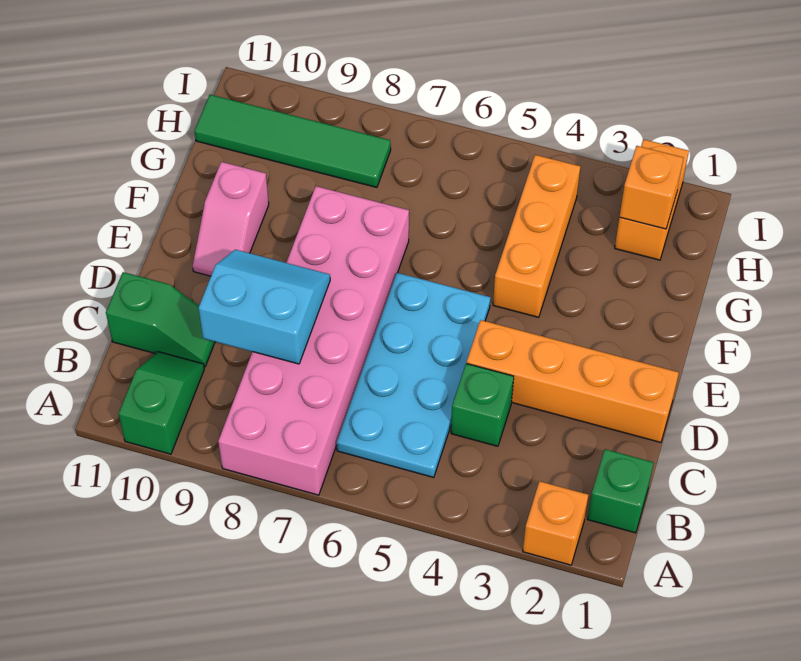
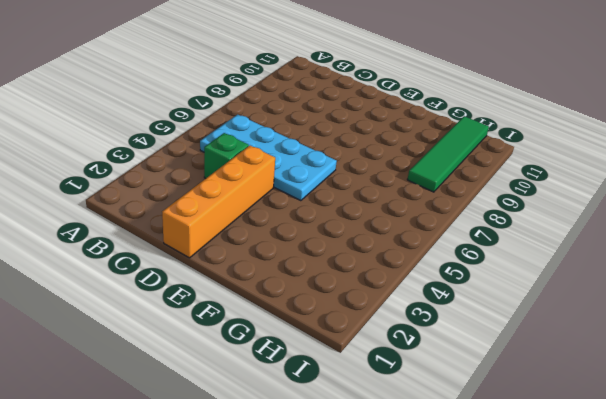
none -> orange brick A2 level 1
none -> pink brick A7:F8 level 1
none -> green slope A10:B10 level 1 top A

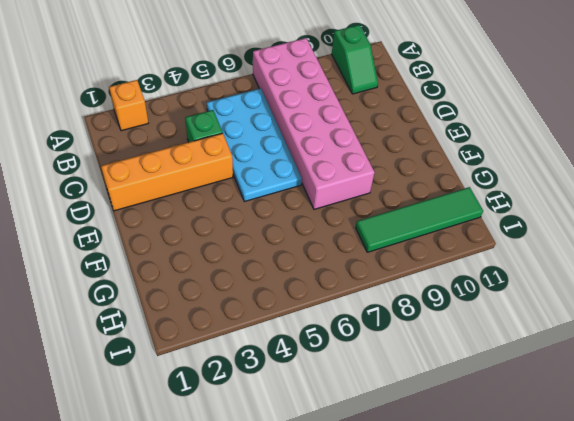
none -> green brick B1 level 1
none -> green slope C10:C11 level 1 top 11
none -> pink slope E10:F10 level 1 top F

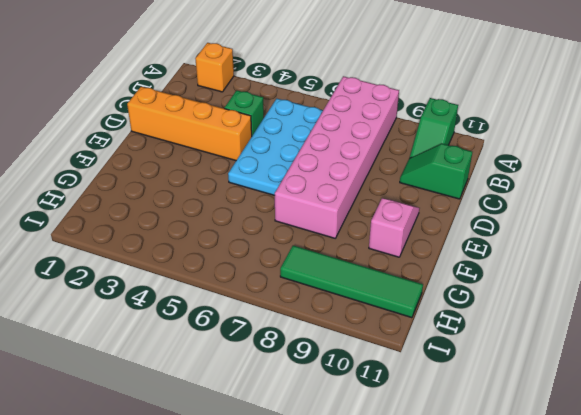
none -> green brick B1 level 1
none -> orange brick F4:H4 level 1
none -> orange brick H2:I2 level 1

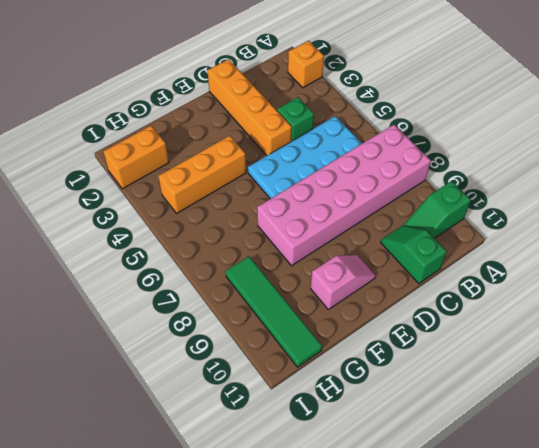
none -> green brick B1 level 1
none -> cyan slope C8:D9 level 2 top C
none -> orange brick H2 level 2

